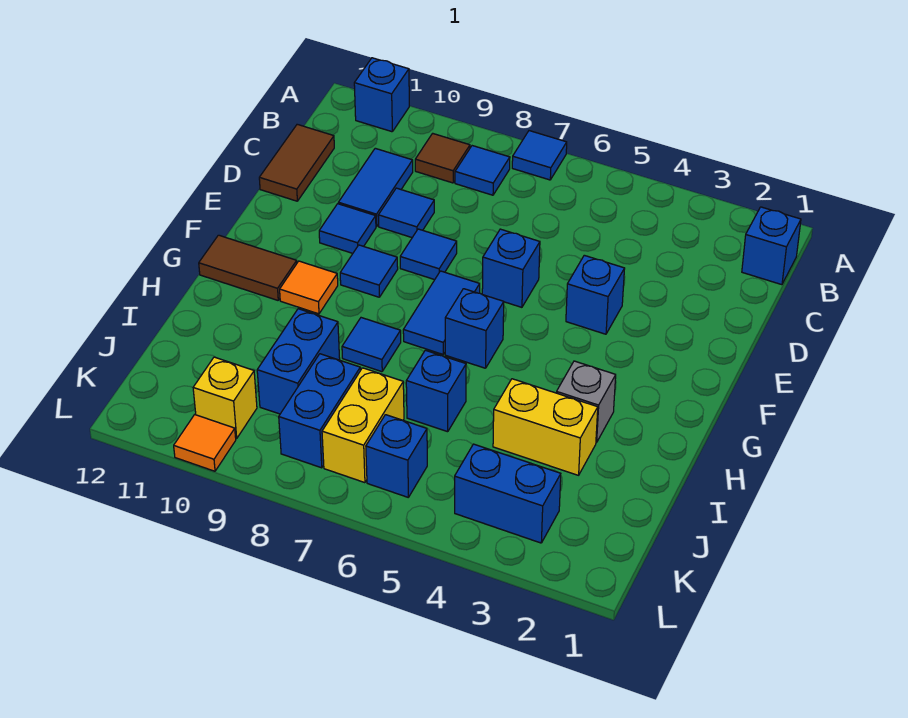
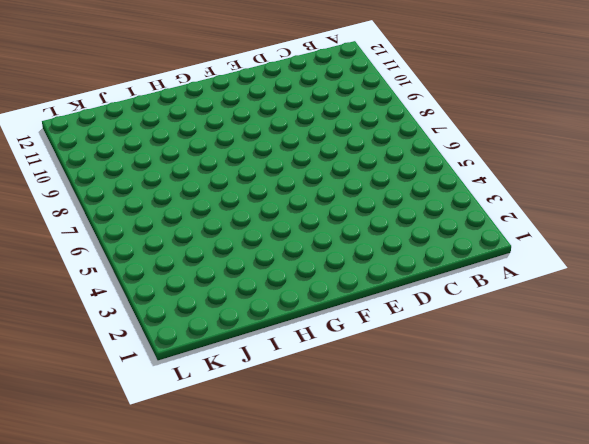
none -> blue tile A7 level 1
none -> blue brick A11 level 1
none -> blue brick B1 level 1

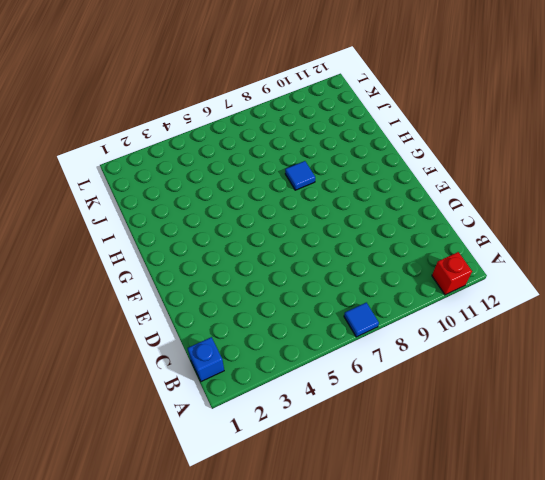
red brick A11 level 1 -> blue brick A11 level 1
none -> blue tile B8 level 1
none -> brown tile B9 level 1
none -> blue tile C10:D10 level 1

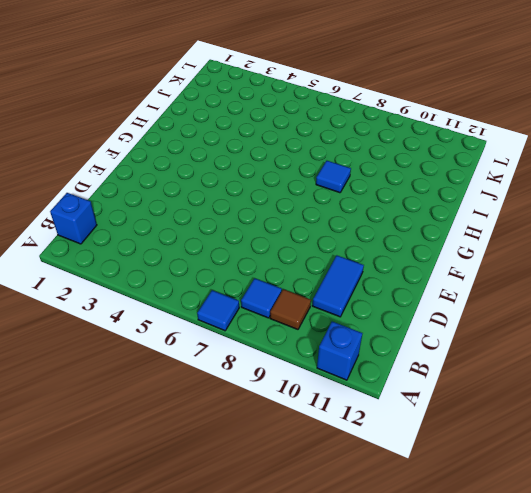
none -> brown tile C12:D12 level 1
none -> blue tile D9 level 1
none -> blue brick E4 level 1

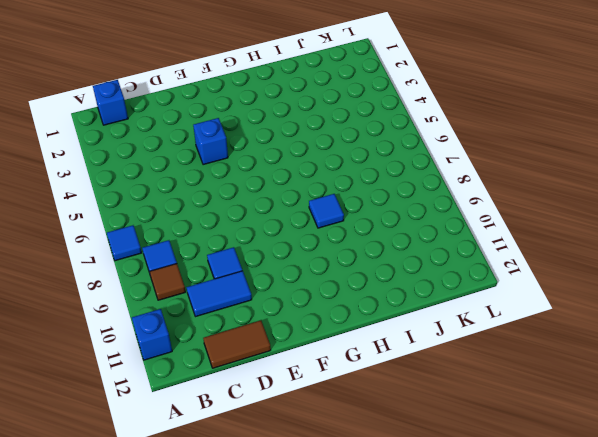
none -> blue brick E6 level 1
none -> blue tile E8 level 1
none -> blue tile E10 level 1

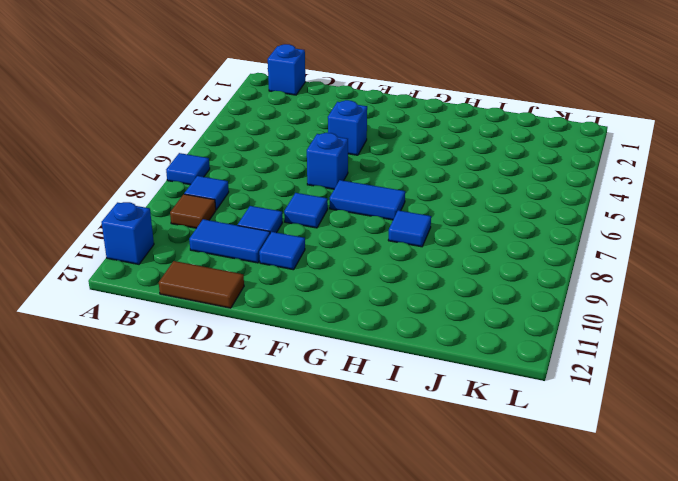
none -> blue tile F9 level 1
none -> blue brick G6 level 1
none -> orange tile G10 level 1

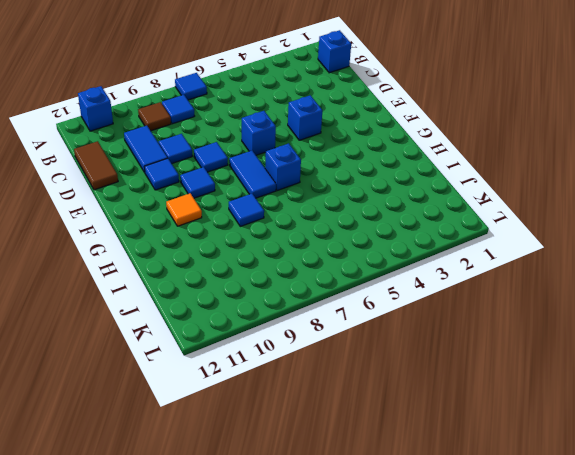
none -> brown tile G11:G12 level 1
none -> grey brick H3 level 1
none -> yellow brick I3:I4 level 1

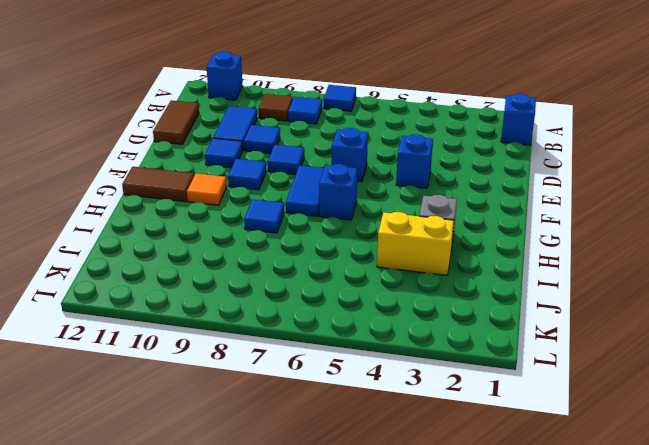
none -> blue brick I6 level 1
none -> blue brick I9:J9 level 1
none -> yellow brick J7:K7 level 1

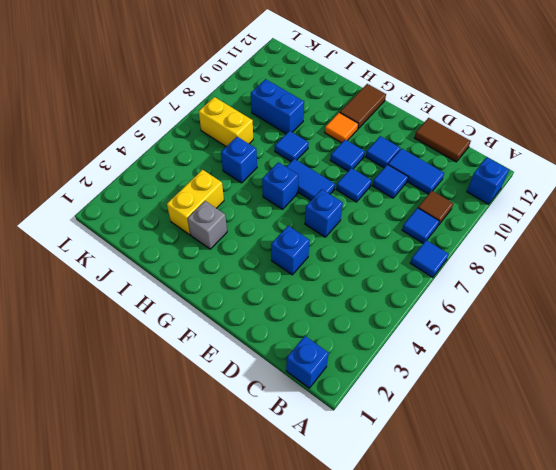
none -> blue brick J8:K8 level 1
none -> blue brick K3:K4 level 1
none -> blue brick K6 level 1

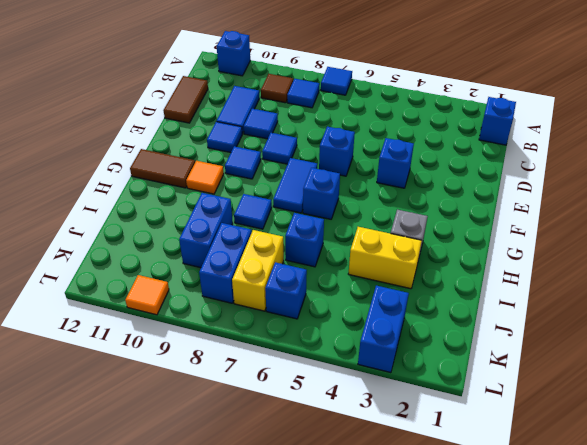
blue brick K3:L3 level 1 -> blue brick K3:K4 level 1
none -> yellow brick K10 level 1

